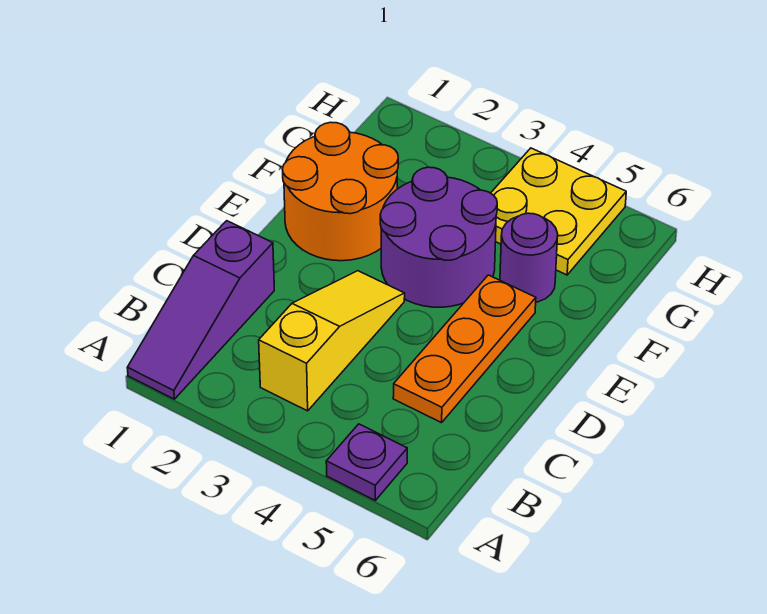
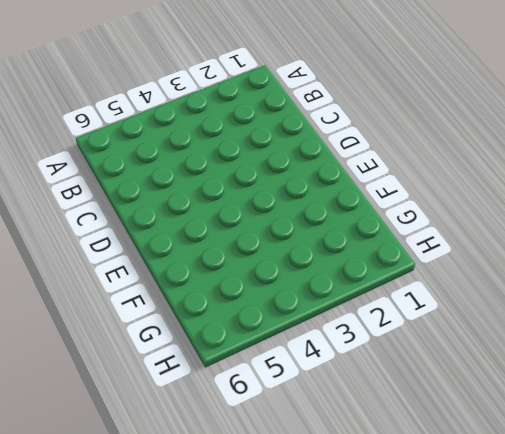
none -> purple slope A1:C1 level 1 top C
none -> purple plate A5 level 1

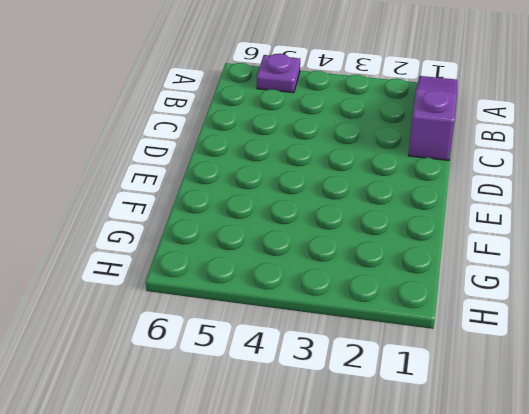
none -> yellow slope B3:D3 level 1 top B
none -> orange plate C5:E5 level 1

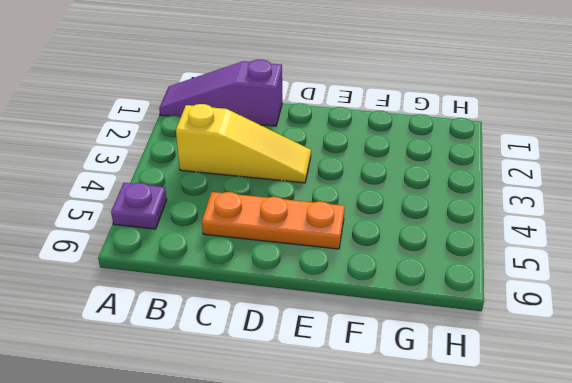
none -> orange round brick E1:F2 level 1
none -> purple round brick E3:F4 level 1

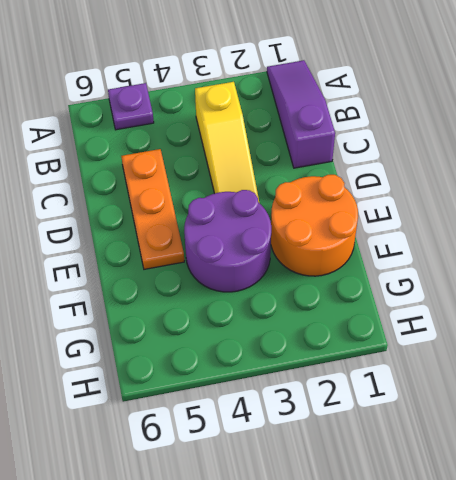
none -> purple round brick F5 level 1
none -> yellow plate G4:H5 level 1

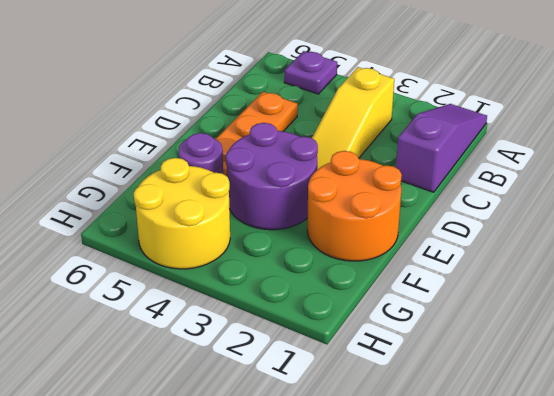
yellow round brick G4:H5 level 1 -> yellow plate G4:H5 level 1

